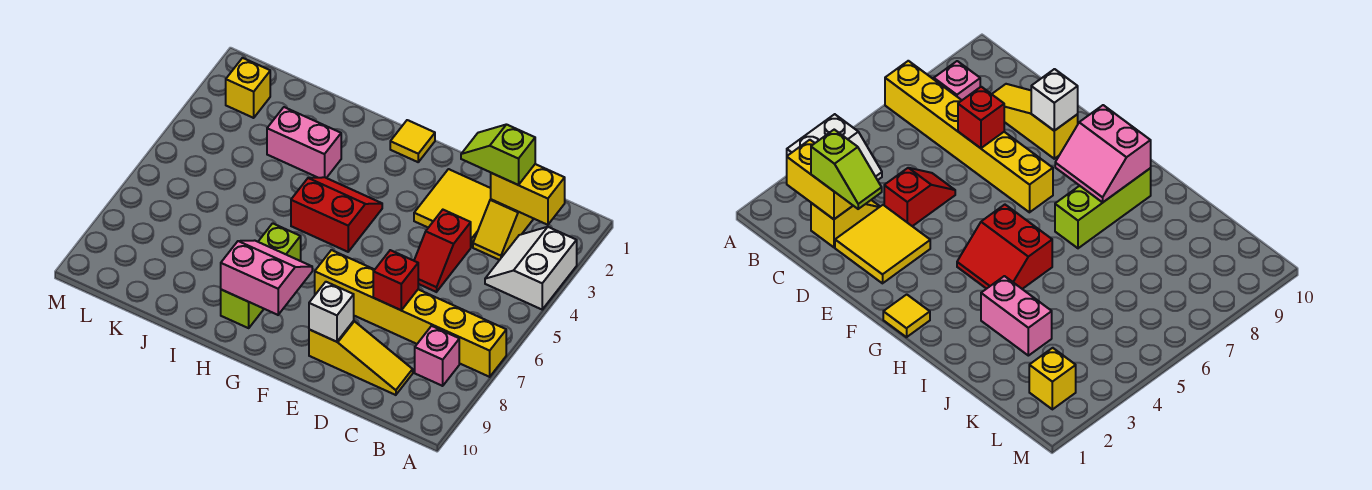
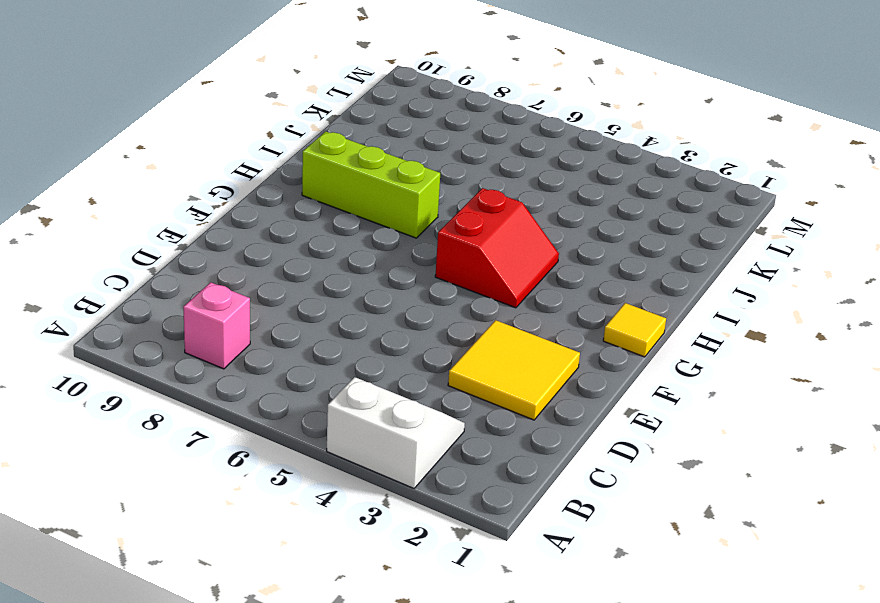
none -> yellow brick A7:F7 level 1
none -> yellow slope C2:C3 level 1 top 2
none -> yellow slope C9:E9 level 1 top E

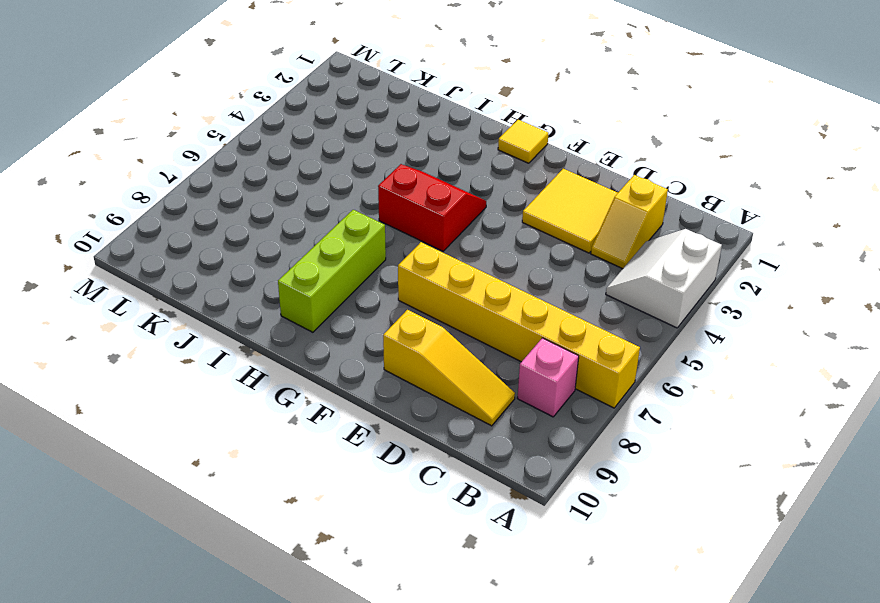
none -> red slope D4:D5 level 1 top 4
none -> pink brick I3:J3 level 1
none -> yellow brick L2 level 1

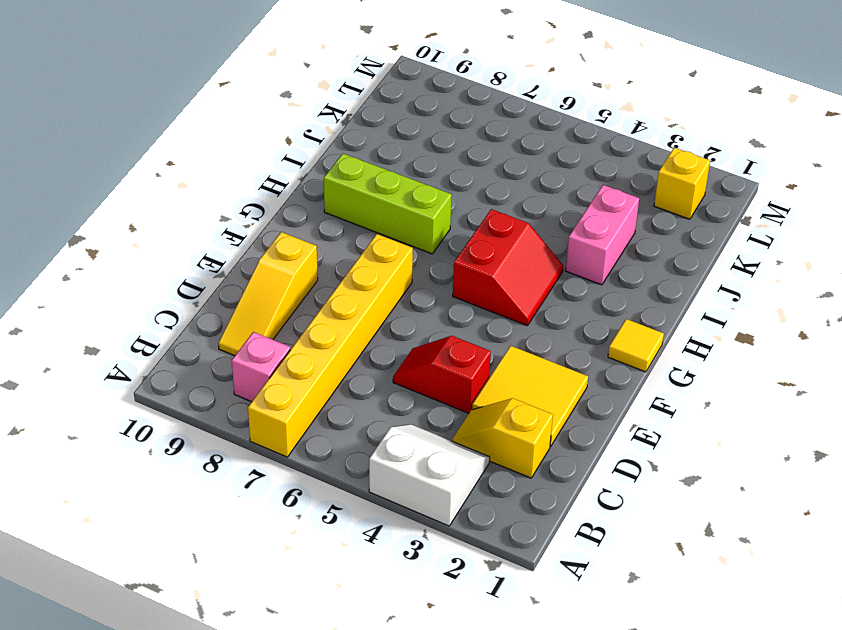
none -> yellow brick B2:C2 level 2
none -> red brick D7 level 2
none -> white brick E9 level 2

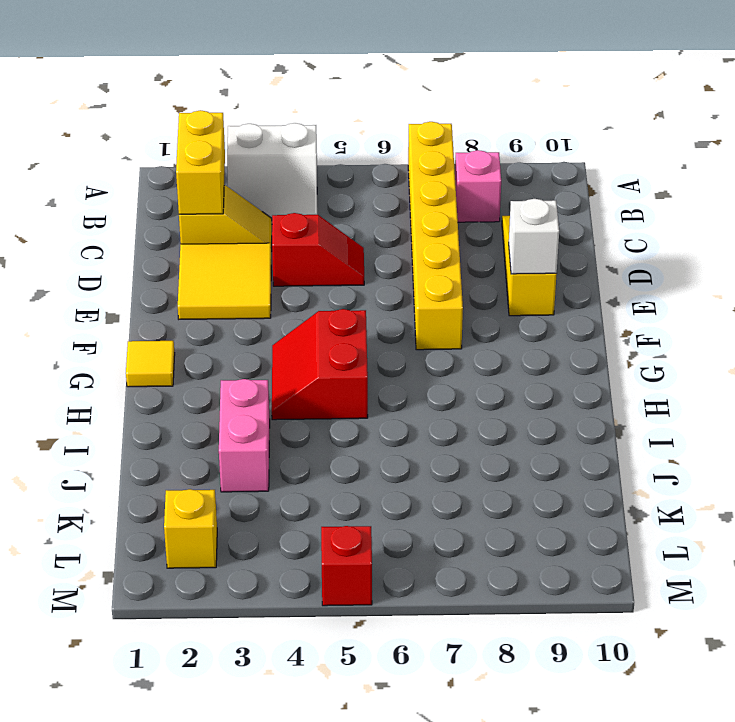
red brick M5 level 1 -> red brick D7 level 2
none -> lime brick H7:H9 level 1
none -> pink slope G8:H9 level 2 top 9
none -> lime slope C2:D2 level 3 top C

